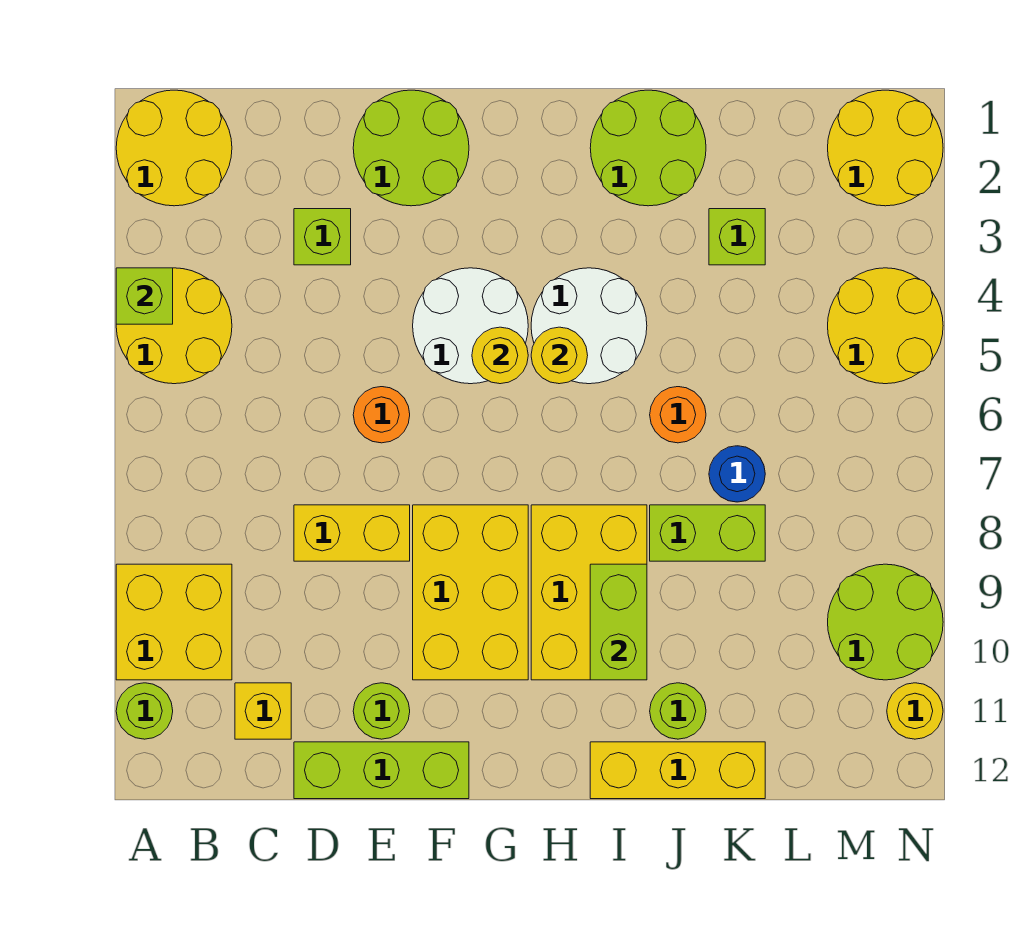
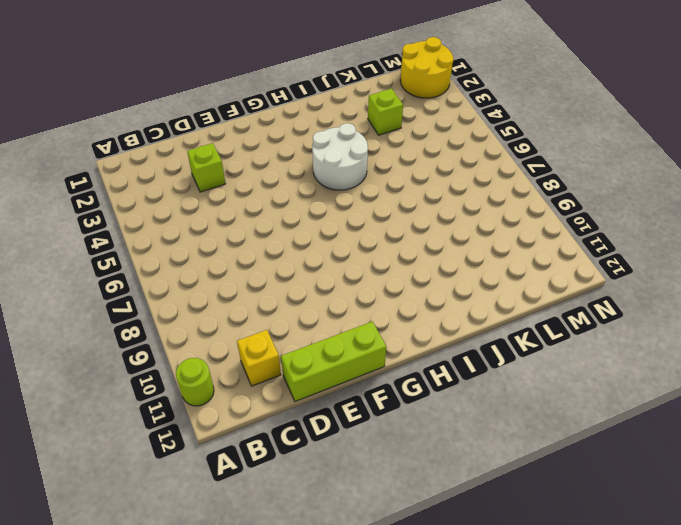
none -> yellow round brick A1:B2 level 1
none -> yellow round brick A4:B5 level 1
none -> yellow brick A9:B10 level 1
none -> yellow brick D8:E8 level 1

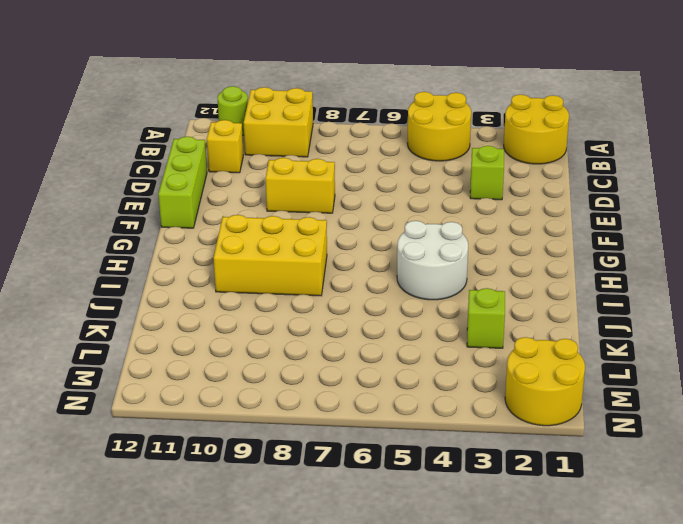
yellow brick E8:E9 level 1 -> yellow brick D8:E8 level 1
none -> lime round brick E1:F2 level 1
none -> orange round brick E6 level 1
none -> lime round brick E11 level 1
none -> white round brick F4:G5 level 1

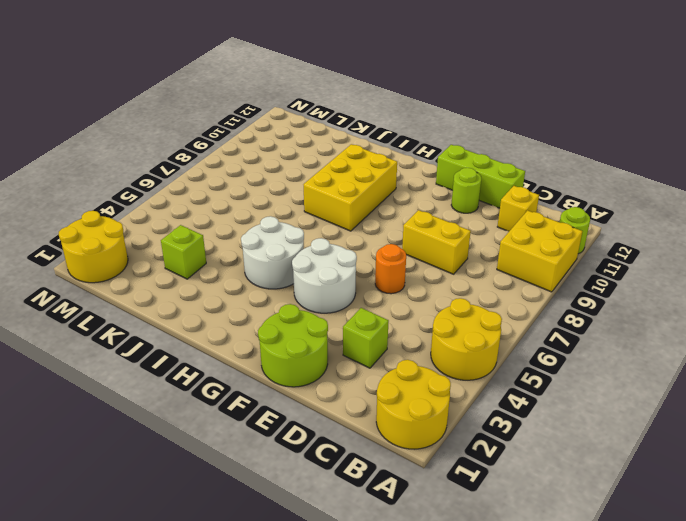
none -> yellow brick F8:G10 level 1
none -> lime round brick I1:J2 level 1
none -> yellow brick I12:K12 level 1
none -> orange round brick J6 level 1

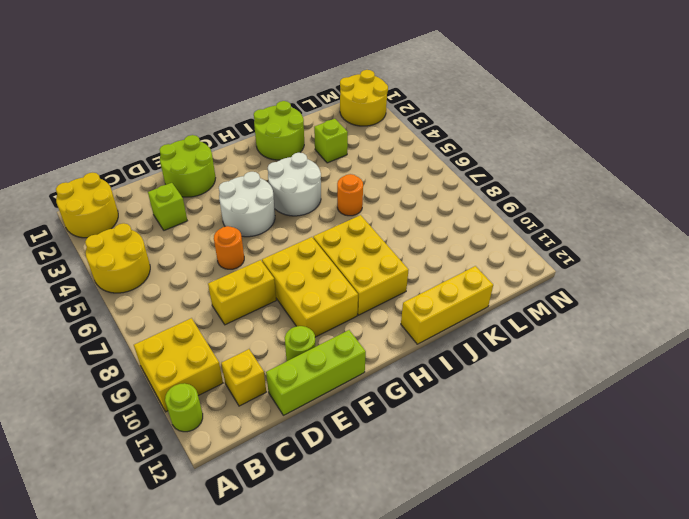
none -> lime brick J8:K8 level 1
none -> lime round brick J11 level 1
none -> blue round brick K7 level 1
none -> yellow round brick M4:N5 level 1

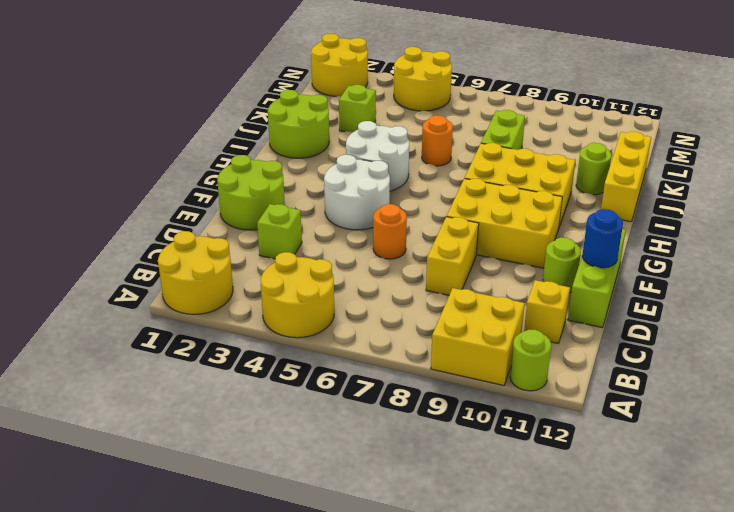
blue round brick E12 level 2 -> blue round brick K7 level 1
none -> lime round brick M9:N10 level 1
none -> yellow round brick N11 level 1
none -> lime brick A4 level 2
none -> yellow round brick G5 level 2

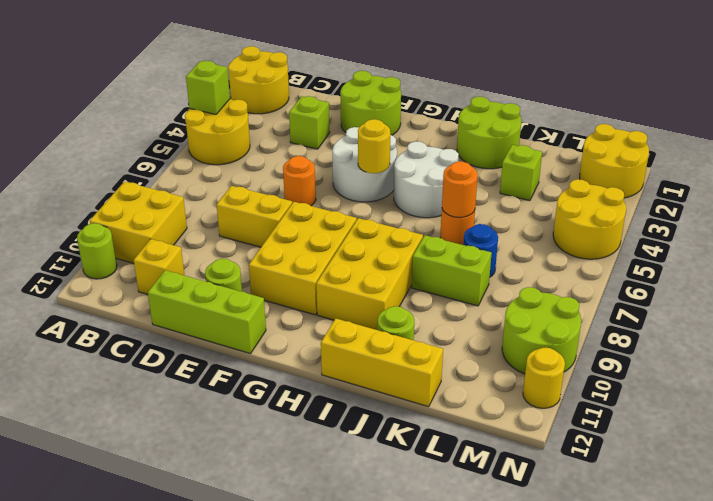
orange round brick J6 level 2 -> none
none -> yellow round brick H5 level 2
none -> lime brick I9:I10 level 2

